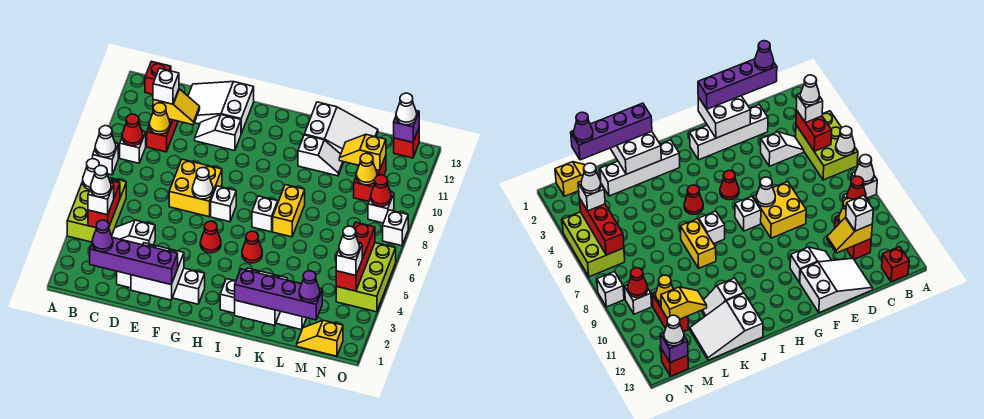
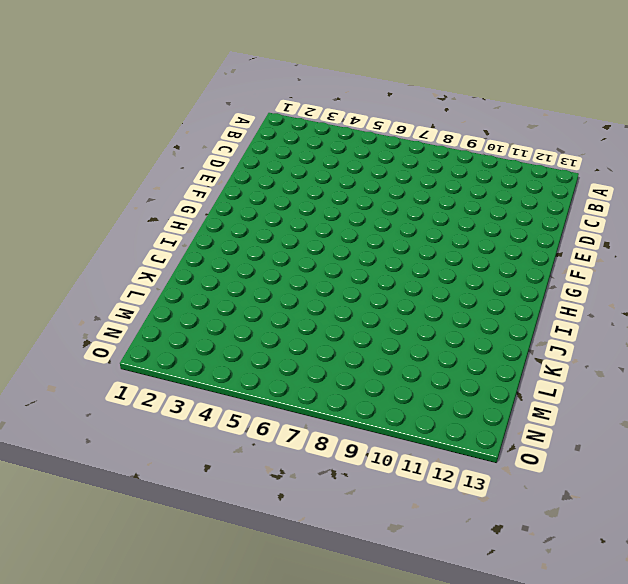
none -> lime brick A4:B6 level 1
none -> white brick A8 level 1
none -> white brick B9 level 1
none -> red brick B13 level 1

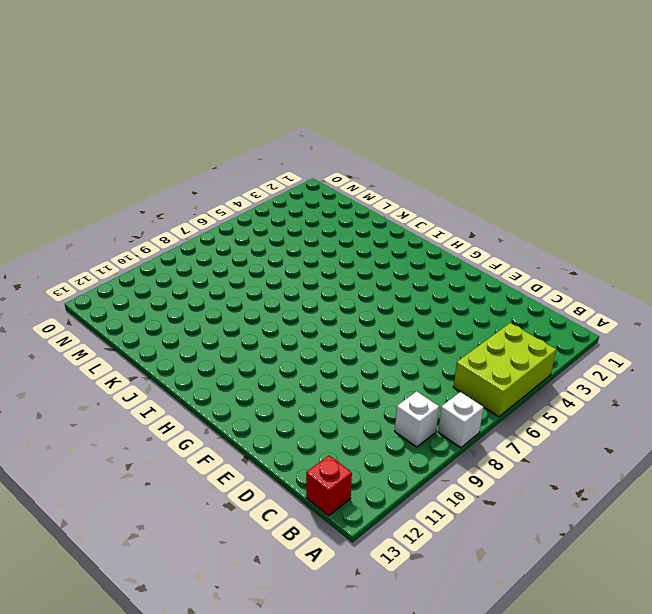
none -> white slope C4:D4 level 1 top D
none -> red brick C10:C11 level 1
none -> white brick D2:G2 level 1
none -> white slope D12:F13 level 1 top F

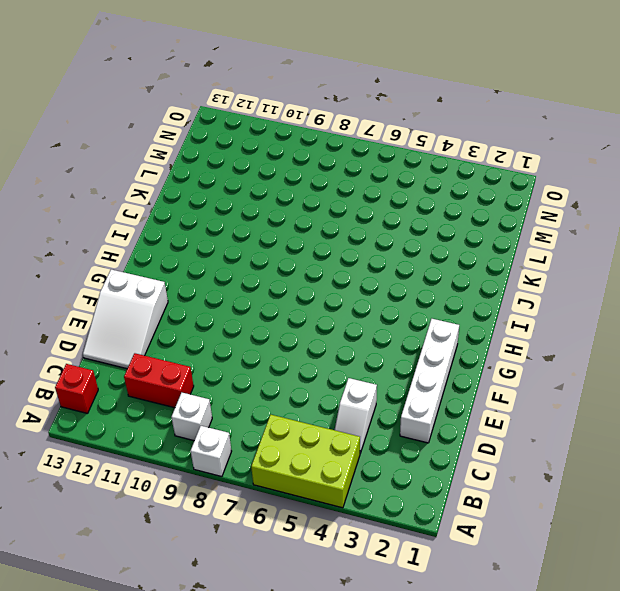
none -> yellow brick E7:F8 level 1
none -> white slope E11:F11 level 1 top F
none -> red cone G5 level 1
none -> white brick G7 level 1

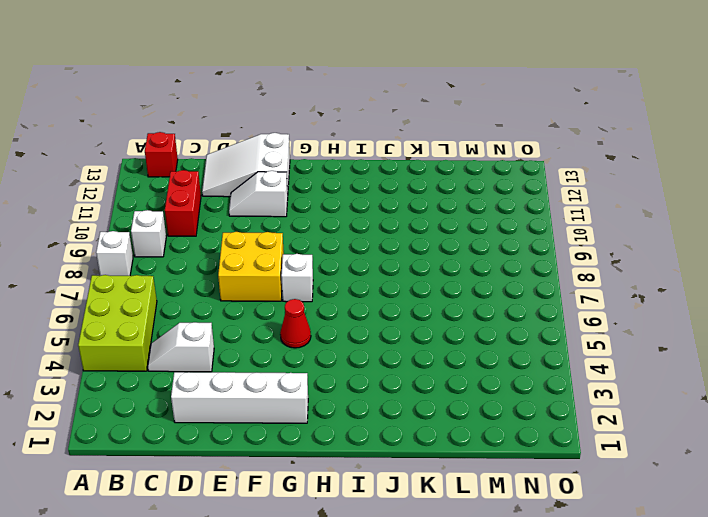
none -> white brick I2:L2 level 1
none -> red cone I5 level 1
none -> white brick I7 level 1
none -> yellow brick J7:J8 level 1

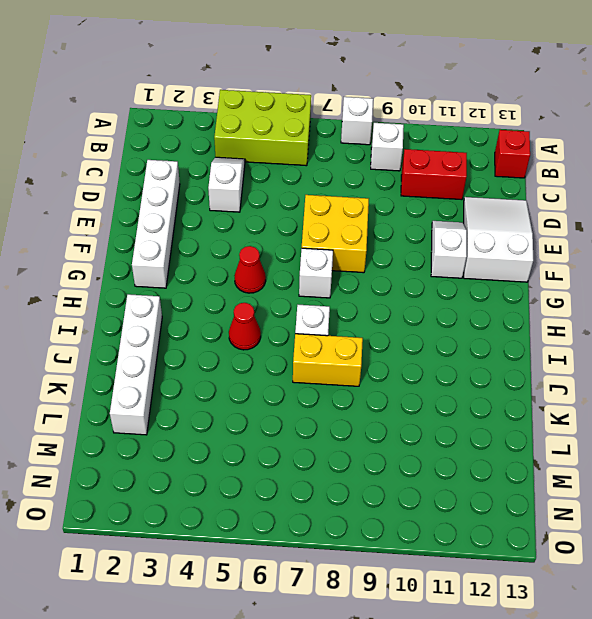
none -> white slope J11:K11 level 1 top J
none -> white slope J12:L13 level 1 top J
none -> yellow slope M1:N1 level 1 top N
none -> red brick M10:M11 level 1

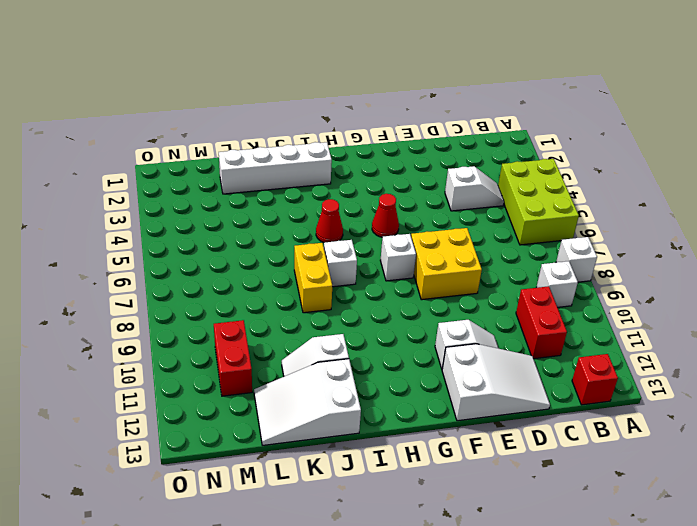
none -> white brick D2:G2 level 1
none -> yellow slope M1:N1 level 1 top N
none -> lime brick N4:O6 level 1
none -> white brick N9 level 1

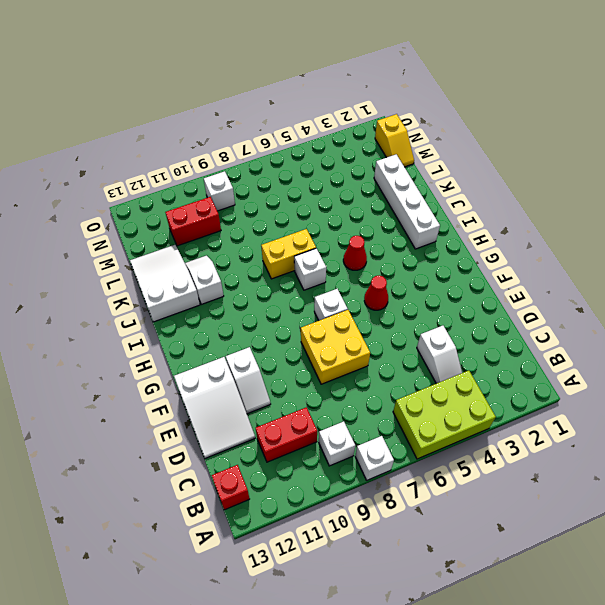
none -> white brick D2:G2 level 1
none -> lime brick N4:O6 level 1
none -> red brick N13 level 1
none -> white brick O8 level 1

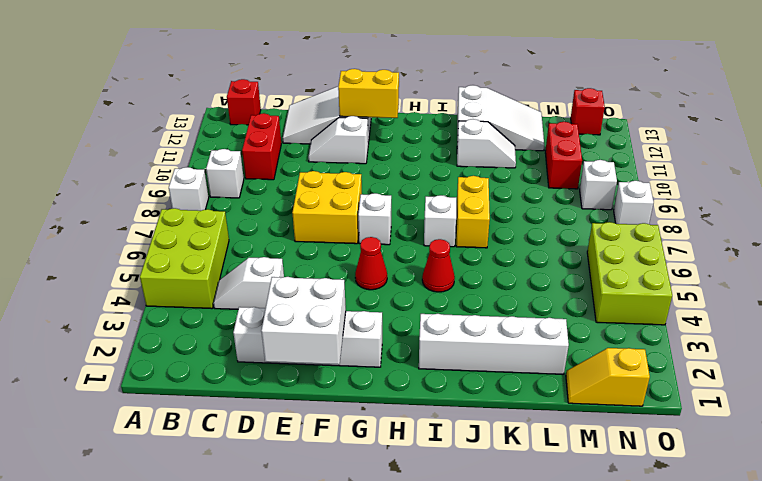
yellow brick F12:G12 level 2 -> none
none -> white cone A6 level 2
none -> white cone A8 level 2
none -> red brick B4:B5 level 2
none -> red cone B9 level 2

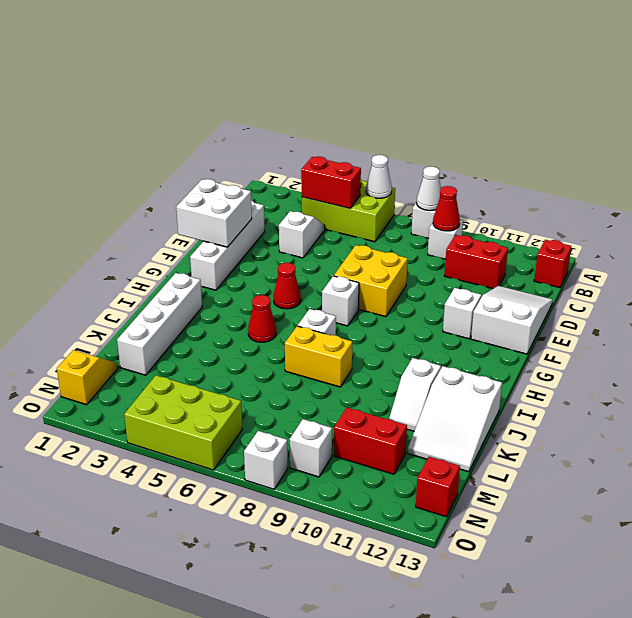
none -> yellow cone C10 level 2
none -> yellow slope C11:D11 level 2 top C
none -> white cone F7 level 2
none -> white brick J1:K2 level 2

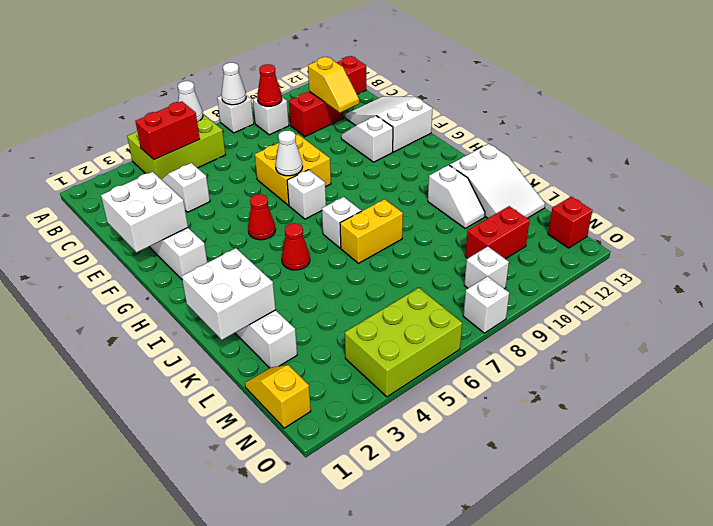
none -> yellow cone C10 level 2
none -> yellow slope L11:M11 level 2 top M
none -> yellow cone M10 level 2
none -> red brick N4:N6 level 2

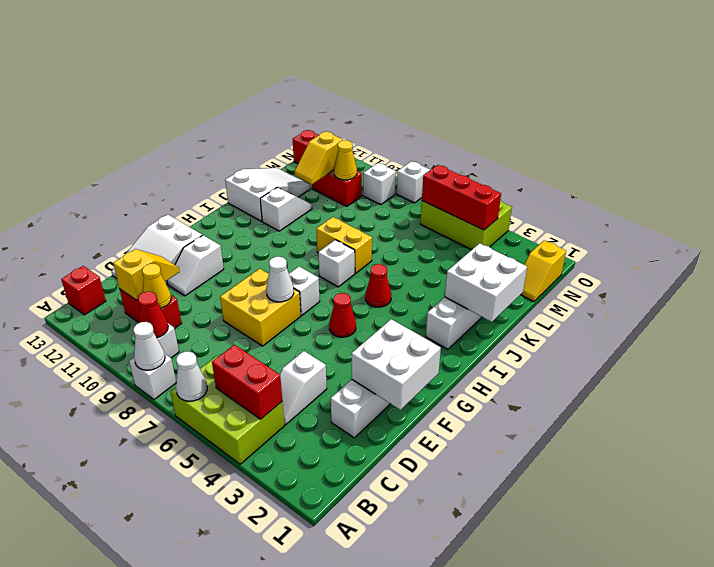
none -> red cone N9 level 2
none -> purple brick N13 level 2
none -> white brick B4 level 3
none -> purple brick C1:F1 level 3

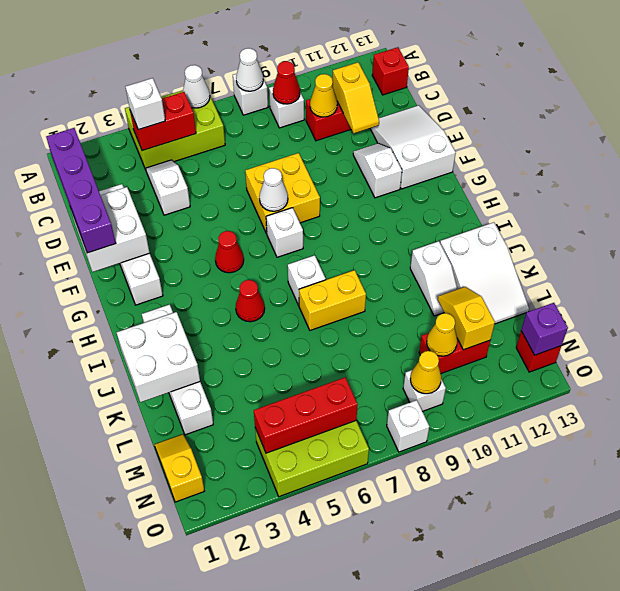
yellow cone N9 level 2 -> red cone N9 level 2
none -> white brick C11 level 3
none -> purple brick J1:M1 level 3
none -> white brick N4 level 3
none -> white cone N13 level 3

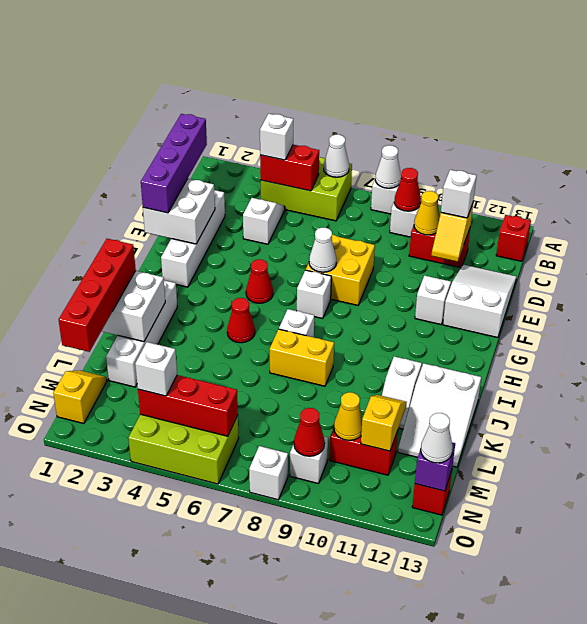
red brick J1:M1 level 3 -> purple brick J1:M1 level 3
none -> white cone B4 level 4
none -> purple cone C1 level 4
none -> purple cone M1 level 4
none -> white cone N4 level 4

